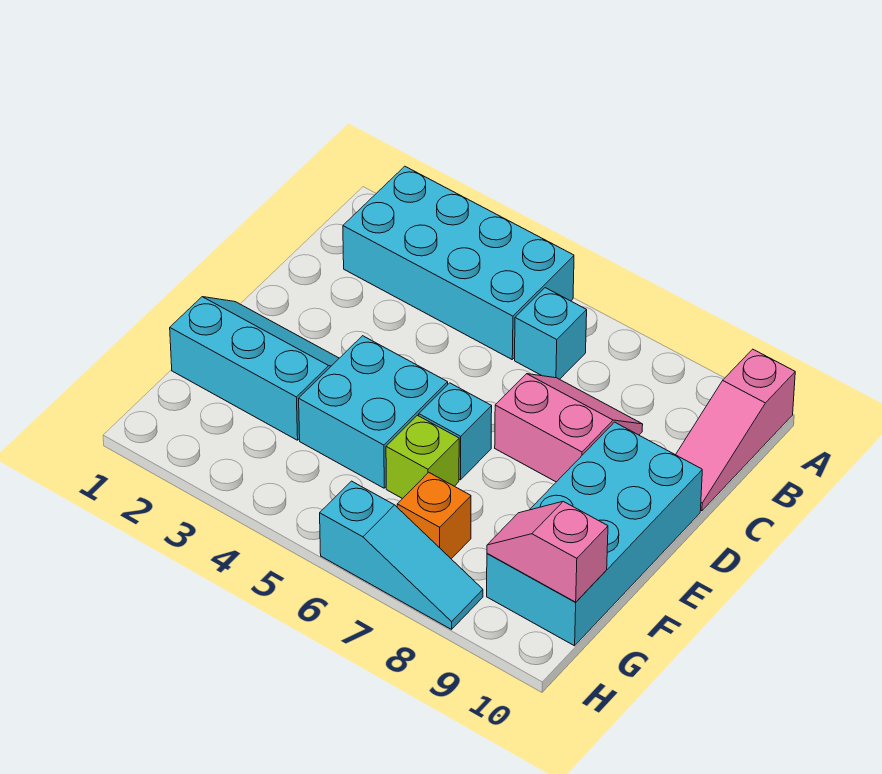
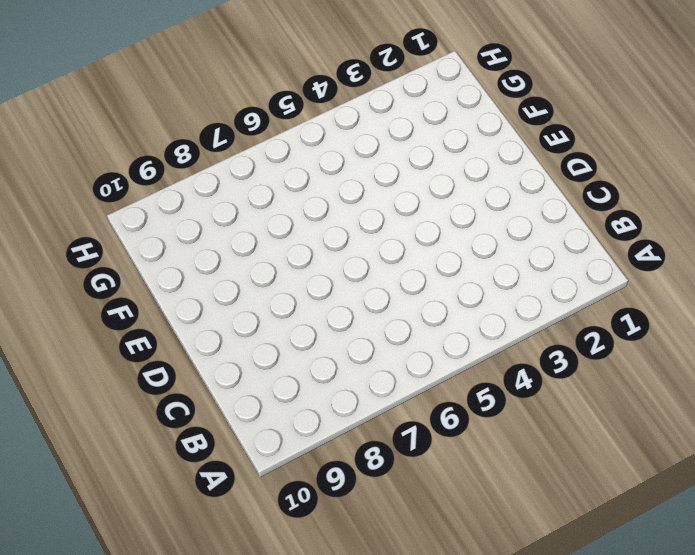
none -> cyan brick A2:B5 level 1
none -> pink slope A10:C10 level 1 top A
none -> cyan brick B6 level 1

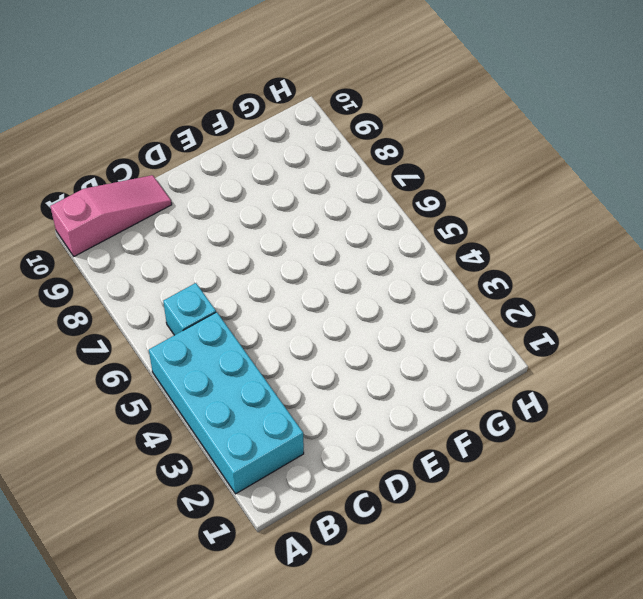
none -> pink slope C7:D8 level 1 top D
none -> cyan brick D9:G10 level 1
none -> cyan slope E1:F3 level 1 top F

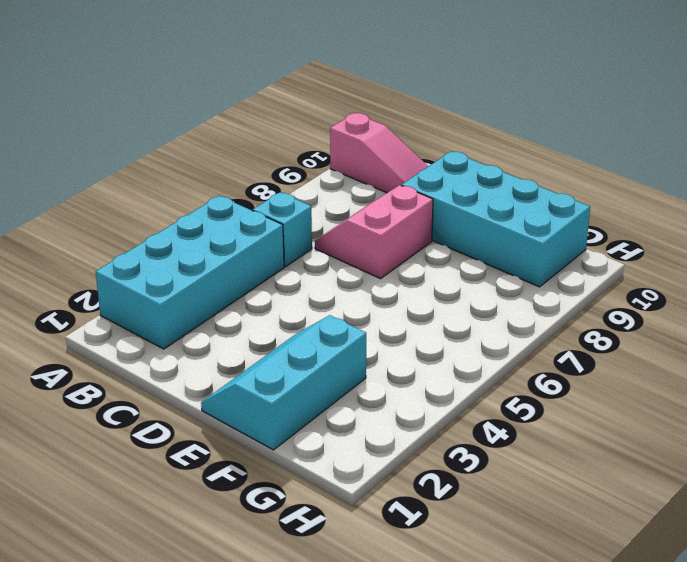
none -> cyan brick E4:F5 level 1
none -> cyan brick E6 level 1
none -> lime brick F6 level 1

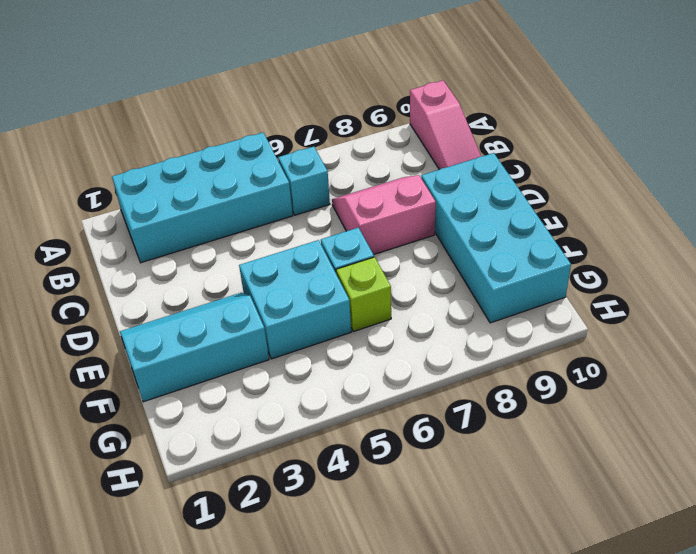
none -> orange brick G7 level 1
none -> cyan slope H6:H8 level 1 top 6
none -> pink slope G9:G10 level 2 top 10

